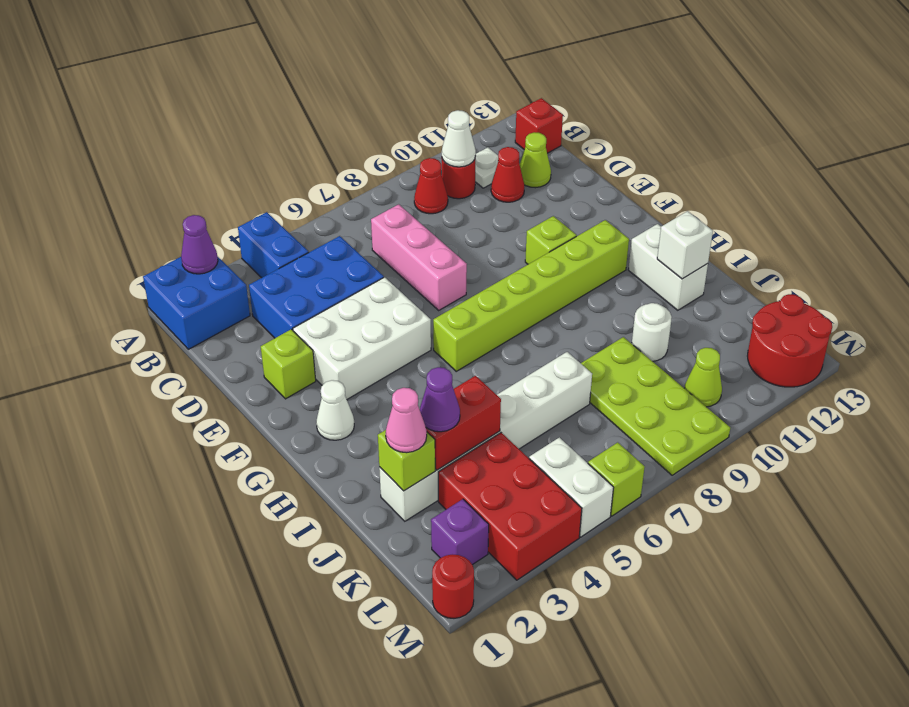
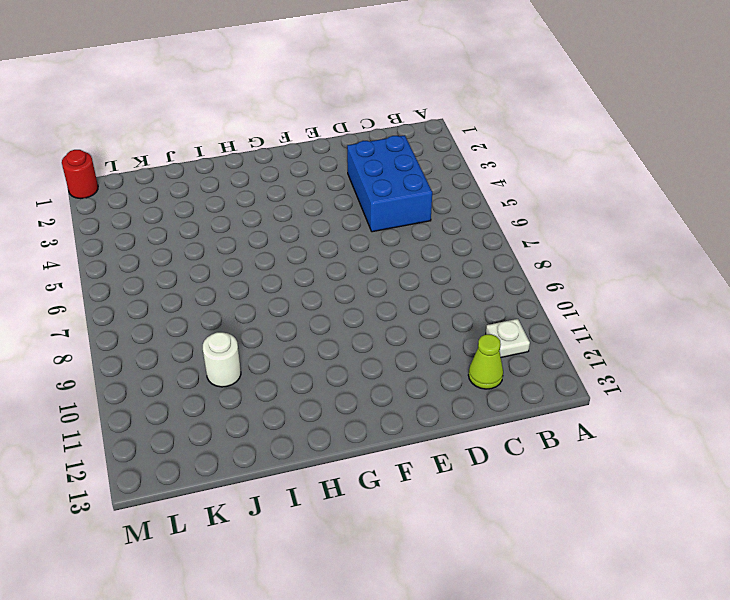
none -> blue brick A1:B2 level 1
none -> blue brick A4:B4 level 1
none -> red cone B9 level 1
none -> red round brick B10 level 1

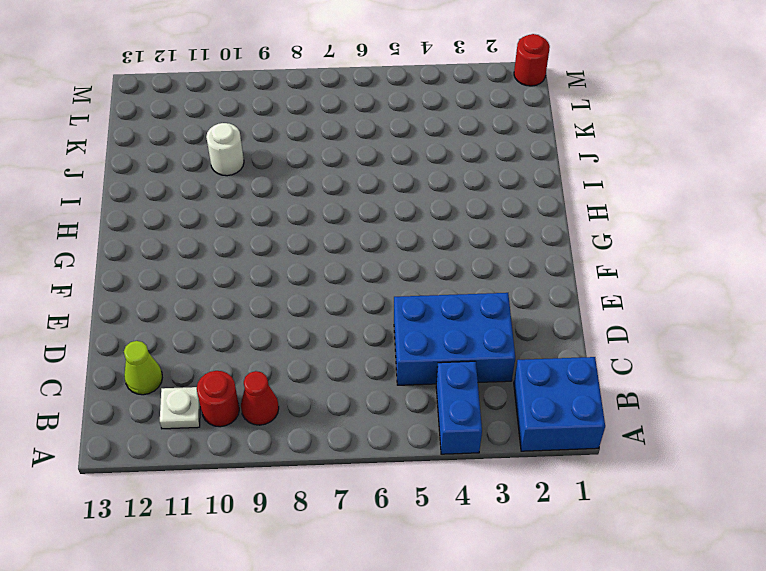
none -> red brick B13 level 1
none -> pink brick C7:E7 level 1
none -> red cone C11 level 1
none -> lime brick E2 level 1

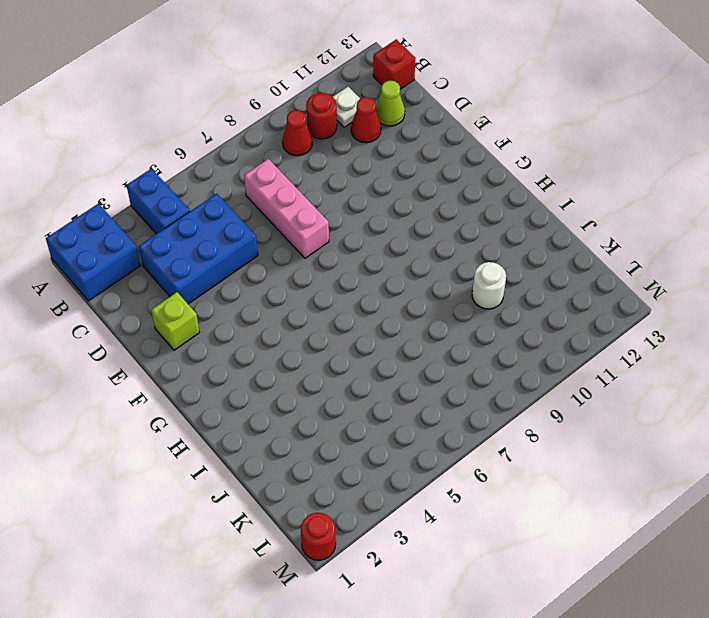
none -> white brick E3:F5 level 1
none -> lime brick F10 level 1
none -> white cone G2 level 1
none -> lime brick G6:G11 level 1

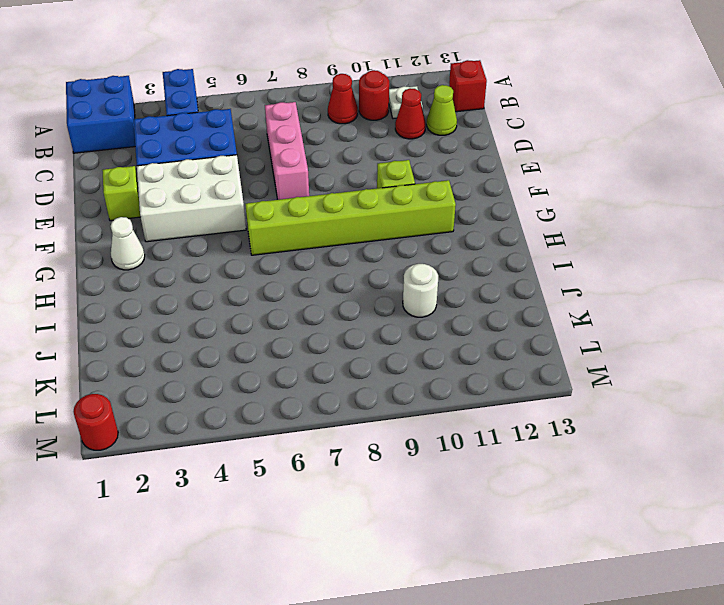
none -> white brick H12:I12 level 1
none -> white brick J2:J7 level 1
none -> lime plate J8:M9 level 1
none -> red brick K3:M4 level 1

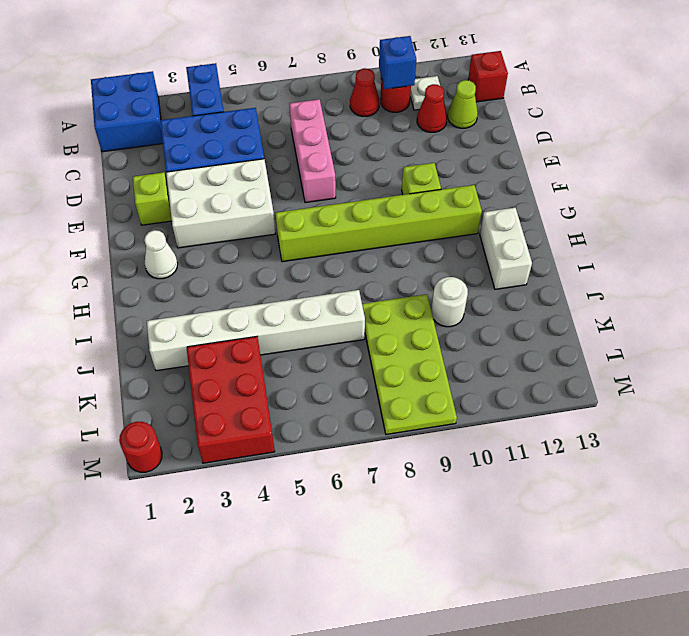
blue brick B10 level 2 -> white cone B10 level 2
none -> purple brick L2 level 1
none -> white brick L5:M5 level 1
none -> lime cone L10 level 1
none -> red round brick L12:M13 level 1

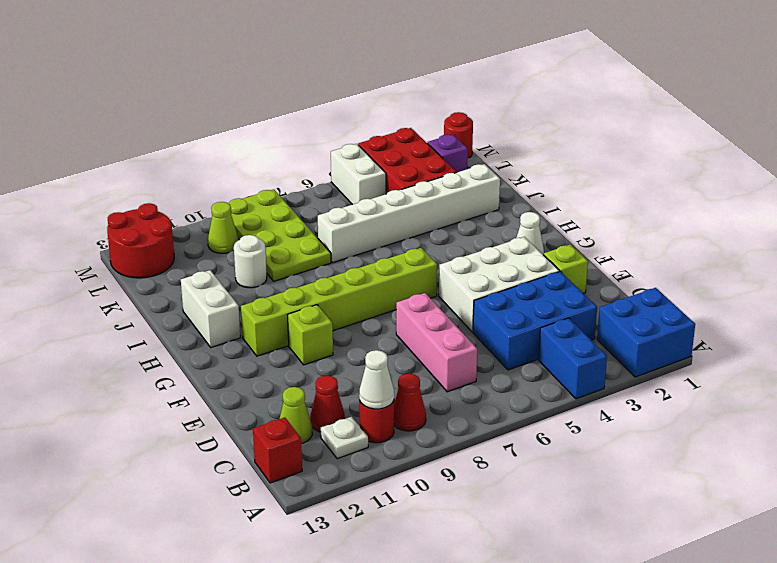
none -> lime brick M6 level 1
none -> purple cone A2 level 2
none -> white brick I12 level 2
none -> lime brick J2 level 2

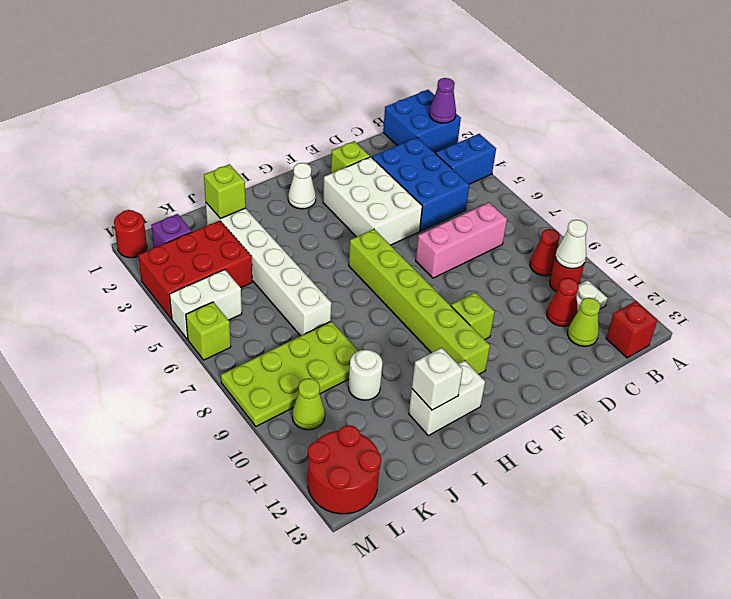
none -> red brick J3:J4 level 2
none -> pink cone J2 level 3
none -> purple cone J3 level 3

